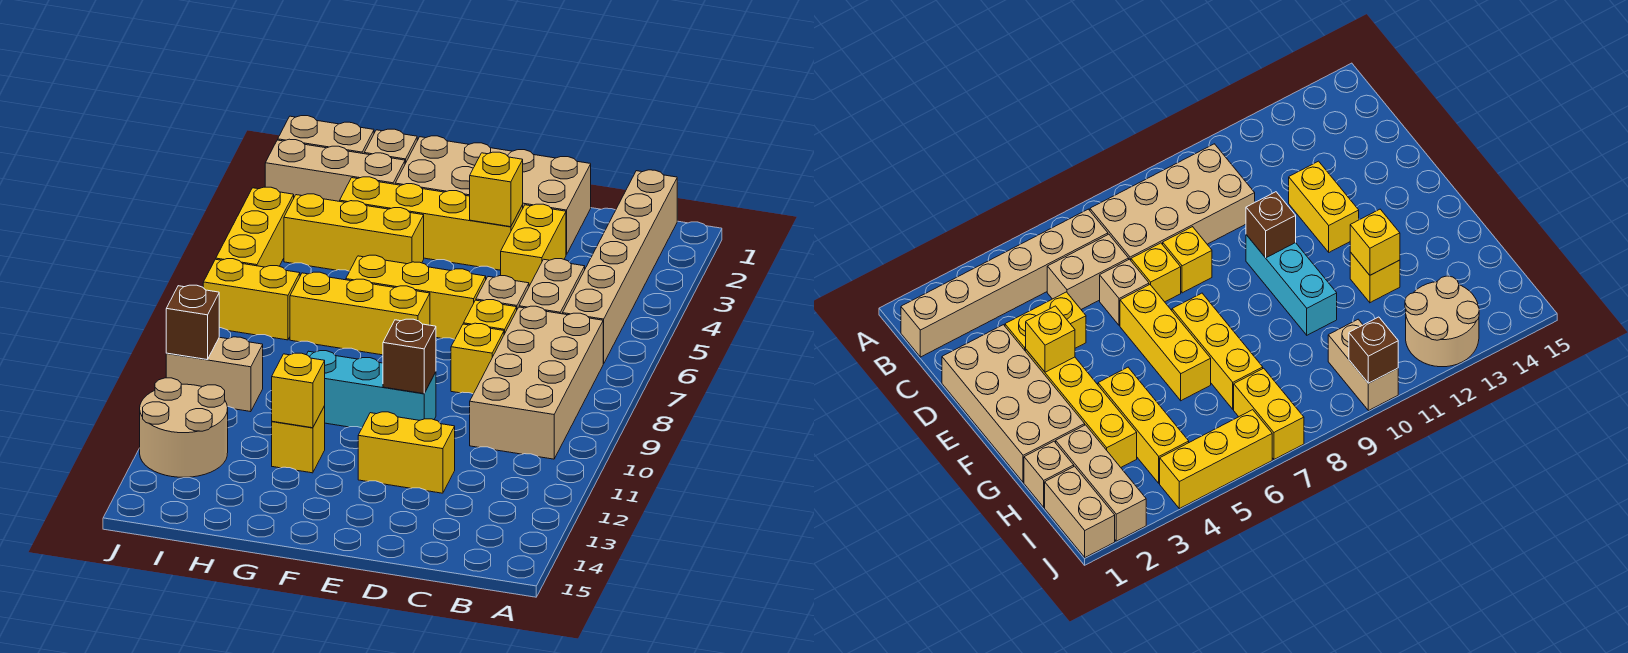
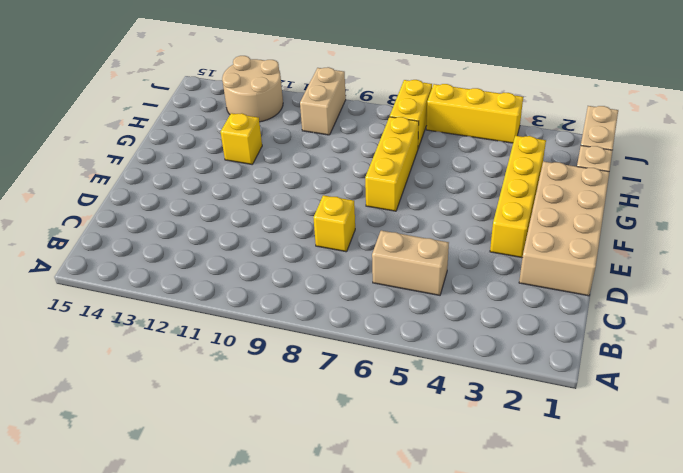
none -> tan brick B1:B6 level 1
none -> tan brick B7:C10 level 1
none -> yellow brick D3:D4 level 1

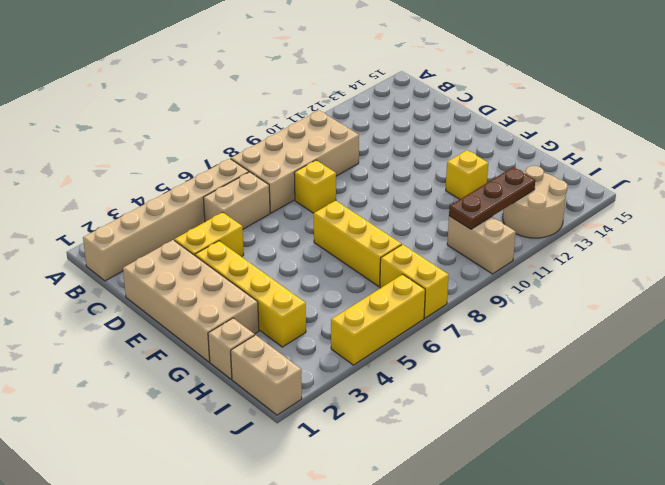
brown plate I10:I12 level 2 -> none
none -> tan brick D6 level 1
none -> yellow brick D7 level 1
none -> yellow brick D12:E12 level 1

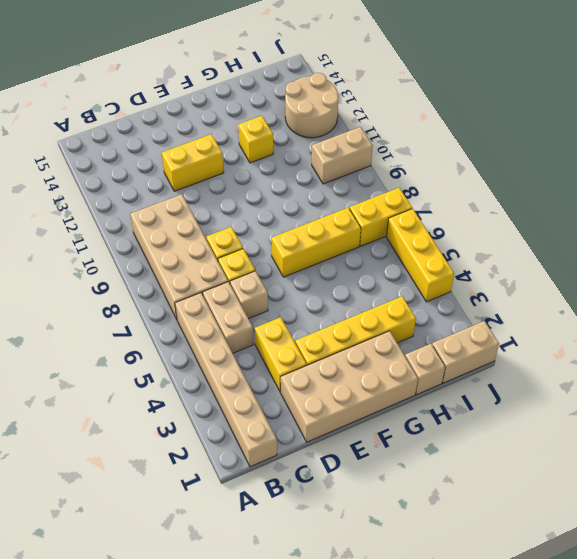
none -> yellow brick E6:G6 level 1
none -> cyan brick E10:G10 level 1
none -> yellow brick G4:I4 level 1

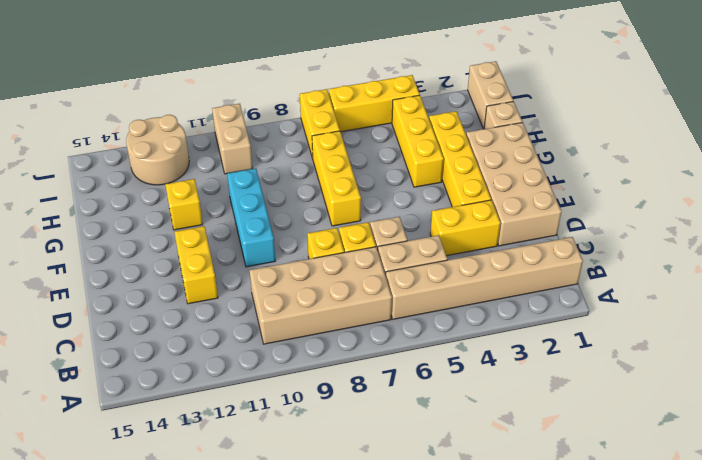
none -> yellow brick E6:G6 level 1
none -> tan brick H2:J2 level 1
none -> yellow brick E3 level 2

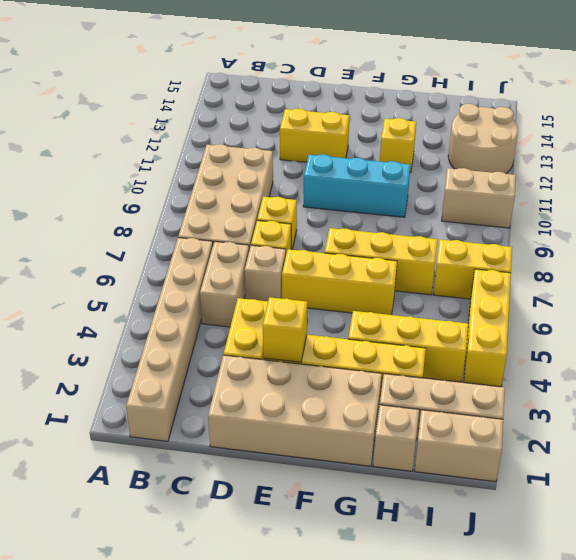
none -> brown brick E10 level 2
none -> yellow brick G12 level 2
none -> brown brick J10 level 2

